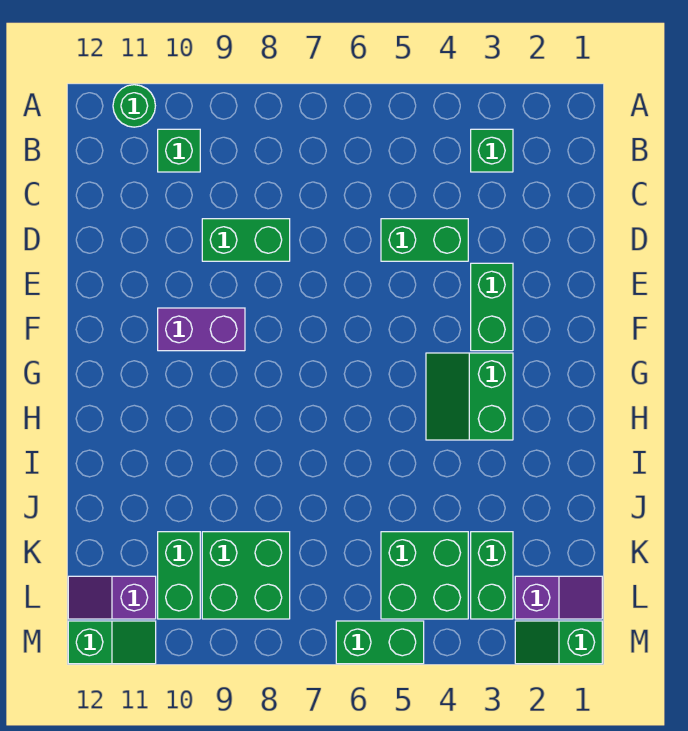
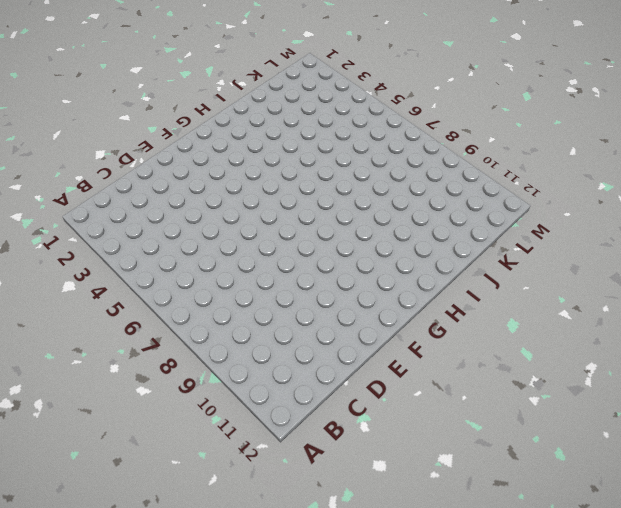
none -> green round brick A11 level 1
none -> green brick B3 level 1
none -> green brick B10 level 1

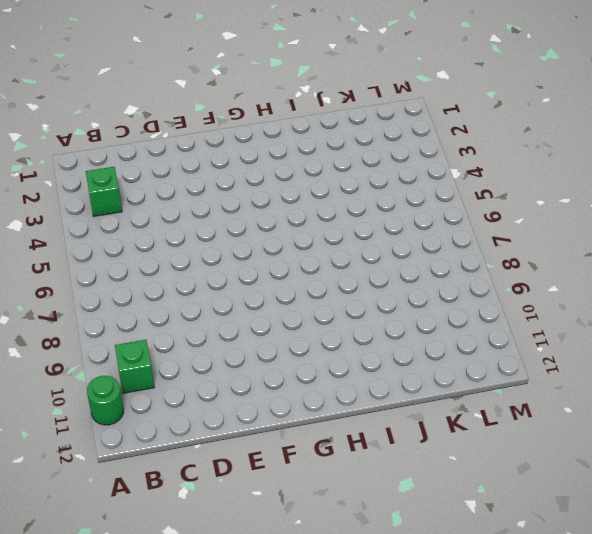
none -> green brick D4:D5 level 1
none -> green brick D8:D9 level 1
none -> green brick E3:F3 level 1

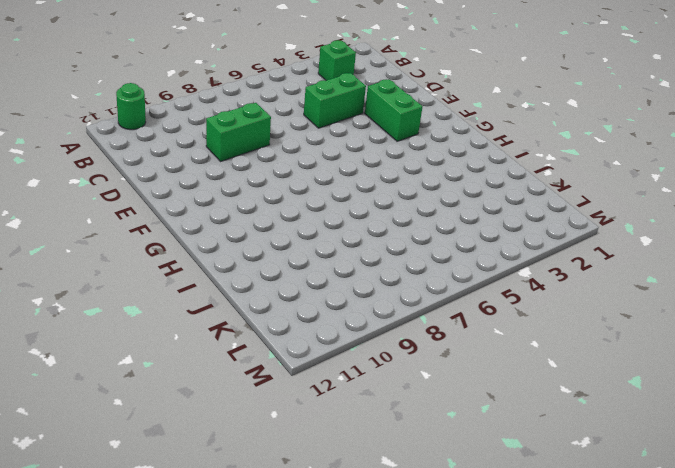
none -> green brick B10 level 1
none -> purple brick F9:F10 level 1
none -> green slope G3:H4 level 1 top 3

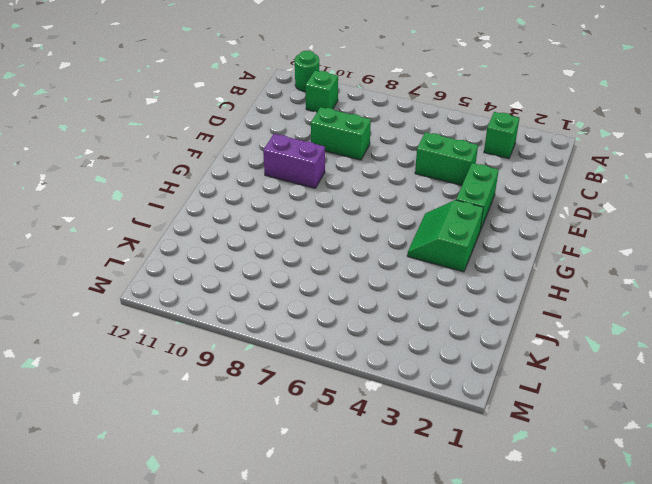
none -> green brick K3:L3 level 1
none -> green brick K4:L5 level 1
none -> green brick K8:L9 level 1

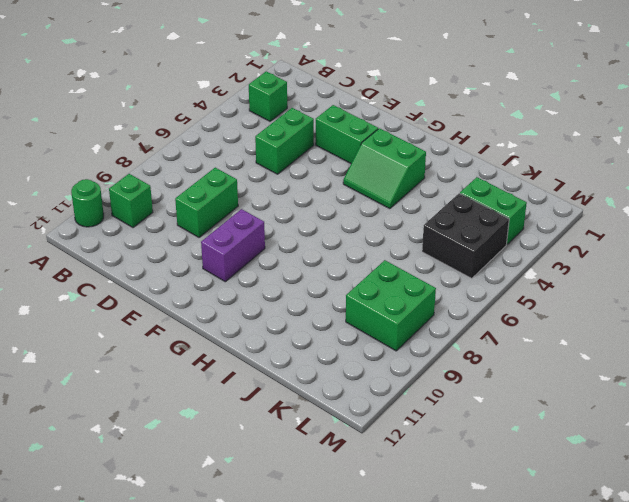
black brick K4:L5 level 1 -> green brick K4:L5 level 1
none -> green brick K10:L10 level 1
none -> purple slope L1:L2 level 1 top 2
none -> purple slope L11:L12 level 1 top 11

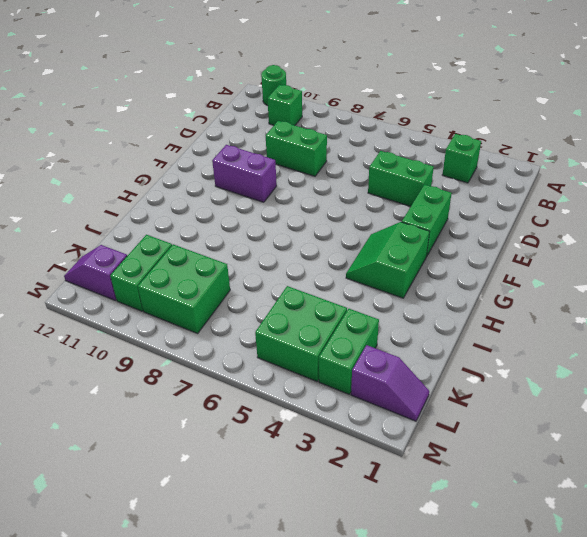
none -> green slope M1:M2 level 1 top 1
none -> green brick M5:M6 level 1
none -> green slope M11:M12 level 1 top 12

